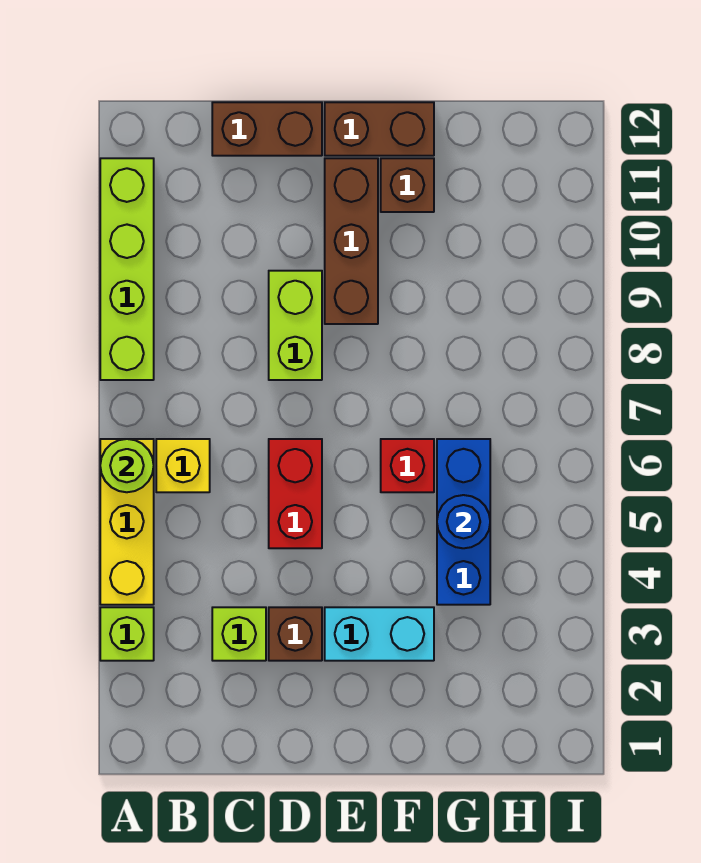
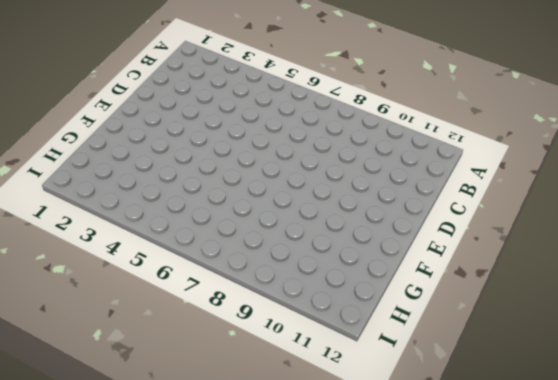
none -> lime brick A3 level 1
none -> yellow brick A4:A6 level 1
none -> lime brick A8:A11 level 1

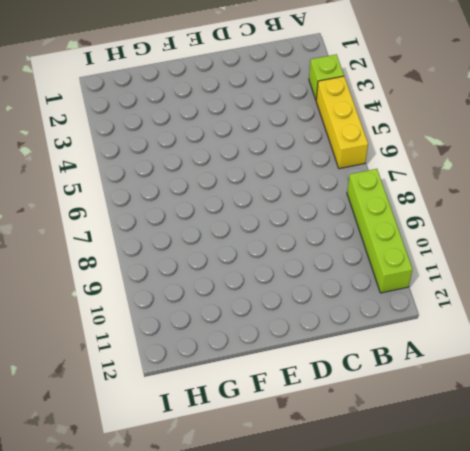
none -> yellow brick B6 level 1
none -> lime brick C3 level 1
none -> brown brick C12:D12 level 1

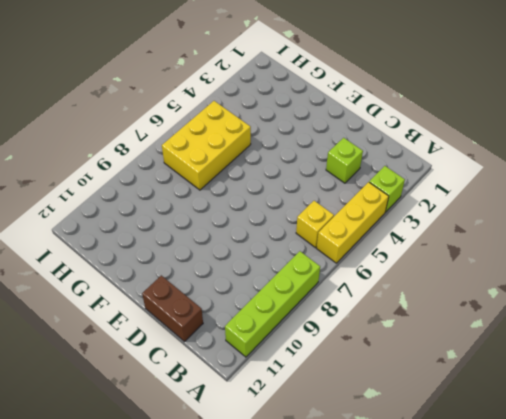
yellow brick G5:H7 level 1 -> blue brick G4:G6 level 1
none -> brown brick D3 level 1
none -> red brick D5:D6 level 1
none -> lime brick D8:D9 level 1

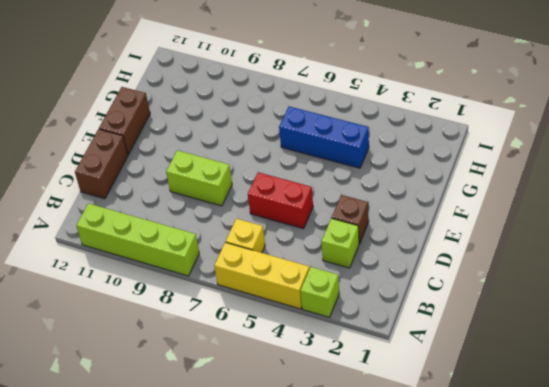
none -> cyan brick E3:F3 level 1
none -> brown brick E9:E11 level 1
none -> red brick F6 level 1

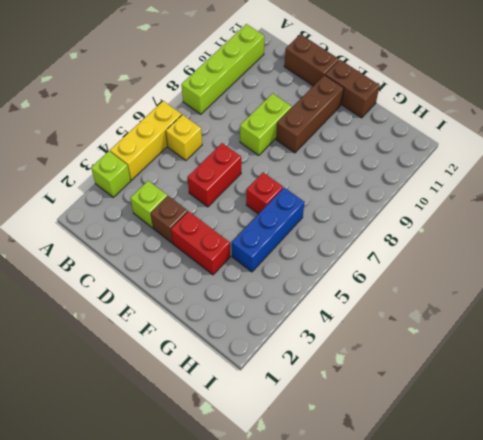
red brick E3:F3 level 1 -> cyan brick E3:F3 level 1
none -> brown brick F11 level 1
none -> lime round brick A6 level 2
none -> blue round brick G5 level 2

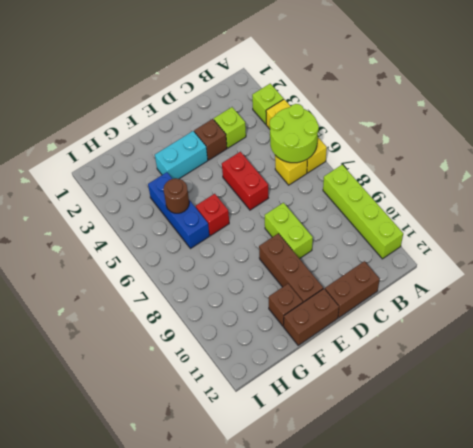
lime round brick A5:B6 level 2 -> lime round brick A6 level 2
brown round brick G5 level 2 -> blue round brick G5 level 2

